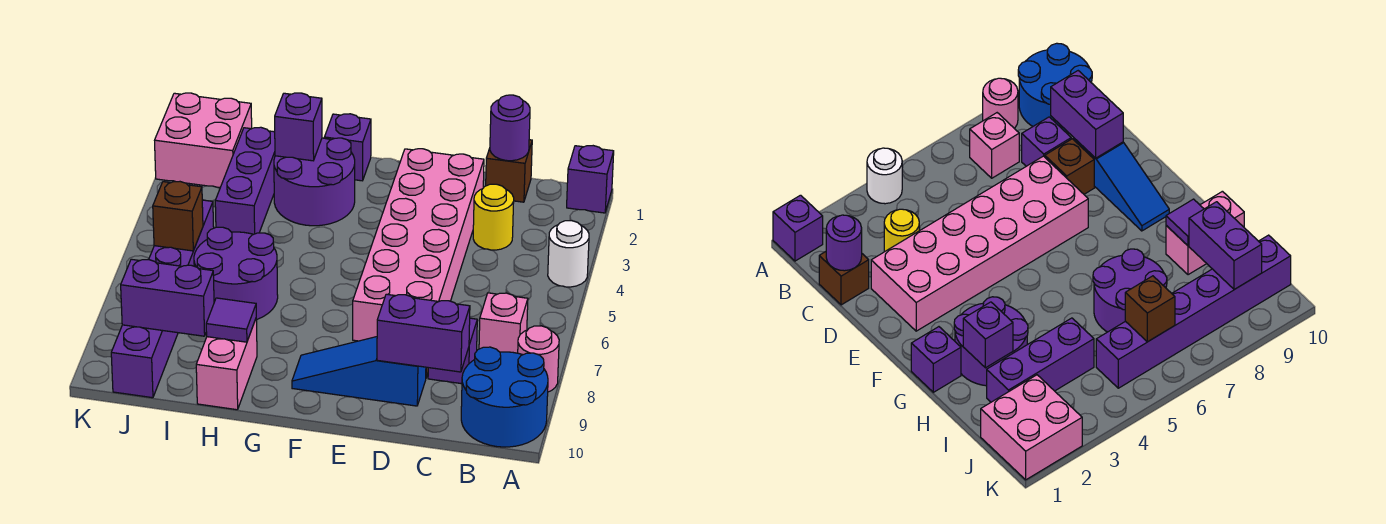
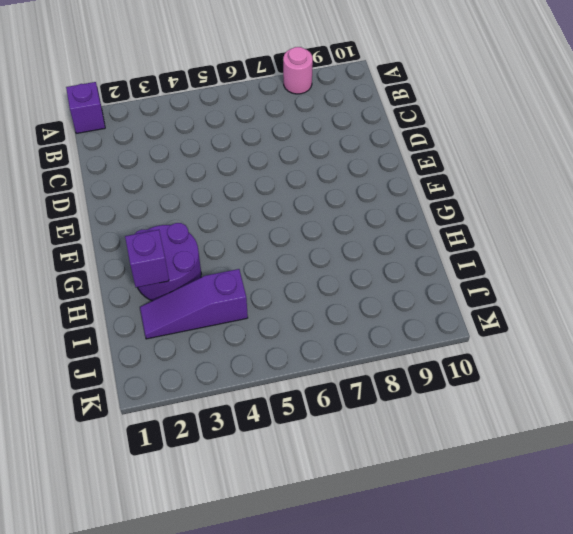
purple slope I2:I4 level 1 top 4 -> purple brick I2:I4 level 1
none -> white round brick A4 level 1
none -> blue round brick A9:B10 level 1
none -> pink brick B7 level 1

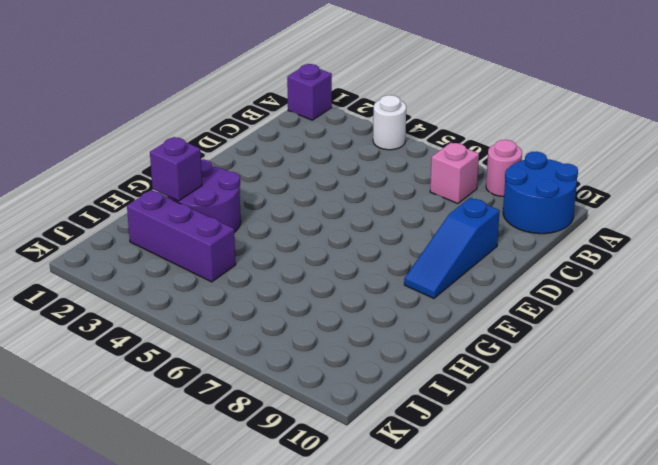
none -> brown brick C1 level 1
none -> yellow round brick C3 level 1
none -> purple brick C8 level 1

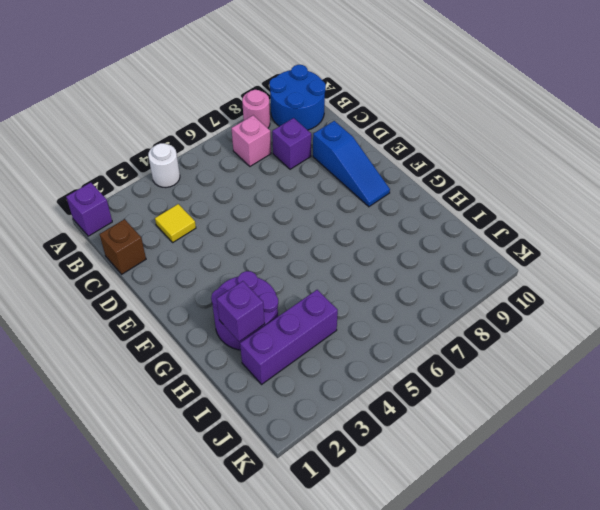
yellow tile C3 level 1 -> yellow round brick C3 level 1
none -> pink brick D2:E7 level 1
none -> brown brick D8 level 1
none -> purple brick G1 level 1

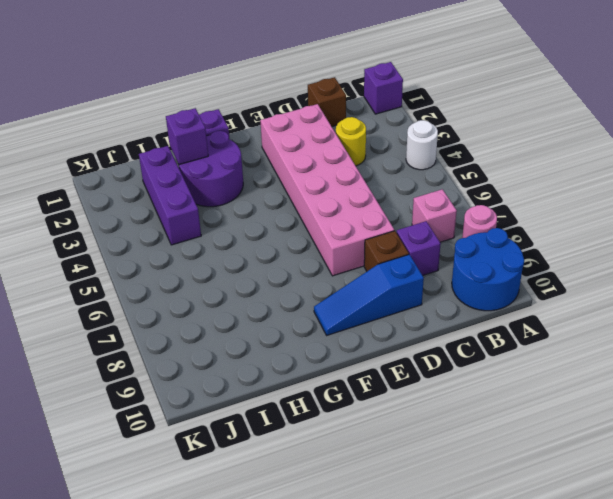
none -> purple round brick H6:I7 level 1
none -> pink brick H9:H10 level 1
none -> pink brick J1:K2 level 1

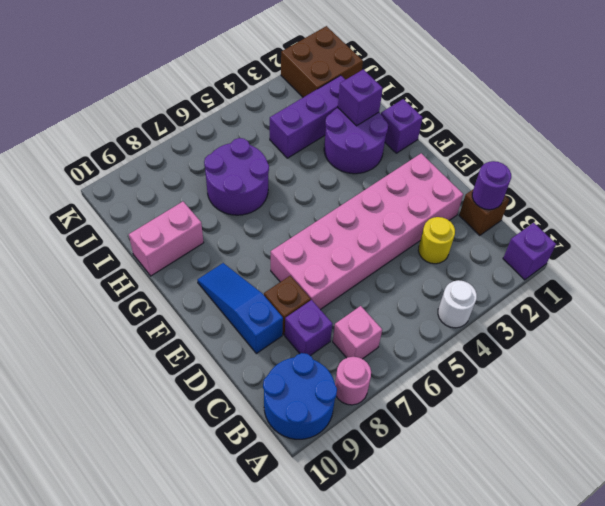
brown brick J1:K2 level 1 -> pink brick J1:K2 level 1
none -> purple brick J5:J10 level 1
none -> purple brick C9:D9 level 2
none -> purple tile H9 level 2

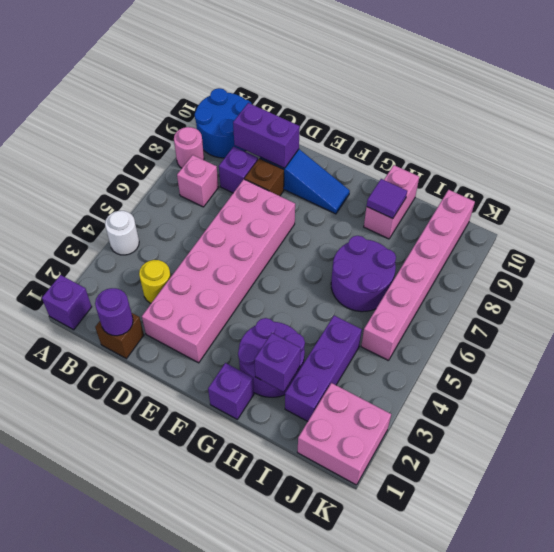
pink brick J5:J10 level 1 -> purple brick J5:J10 level 1
none -> purple brick I9:J9 level 2
none -> brown brick J6 level 2

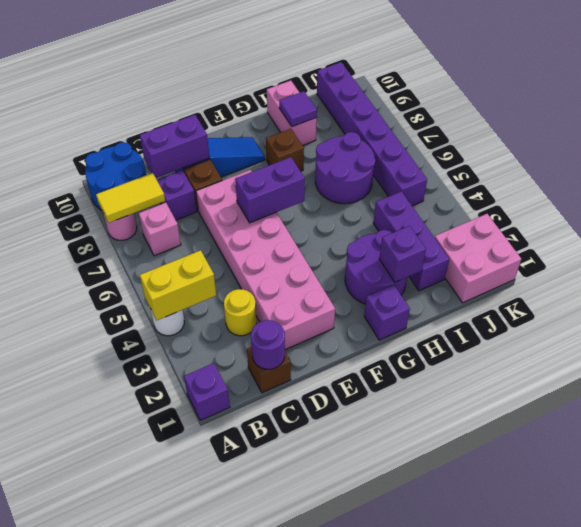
yellow brick A4:B4 level 2 -> none
yellow tile A8:B8 level 2 -> none
purple brick E6:F6 level 2 -> purple brick I9:J9 level 2
brown brick G8 level 1 -> brown brick J6 level 2

